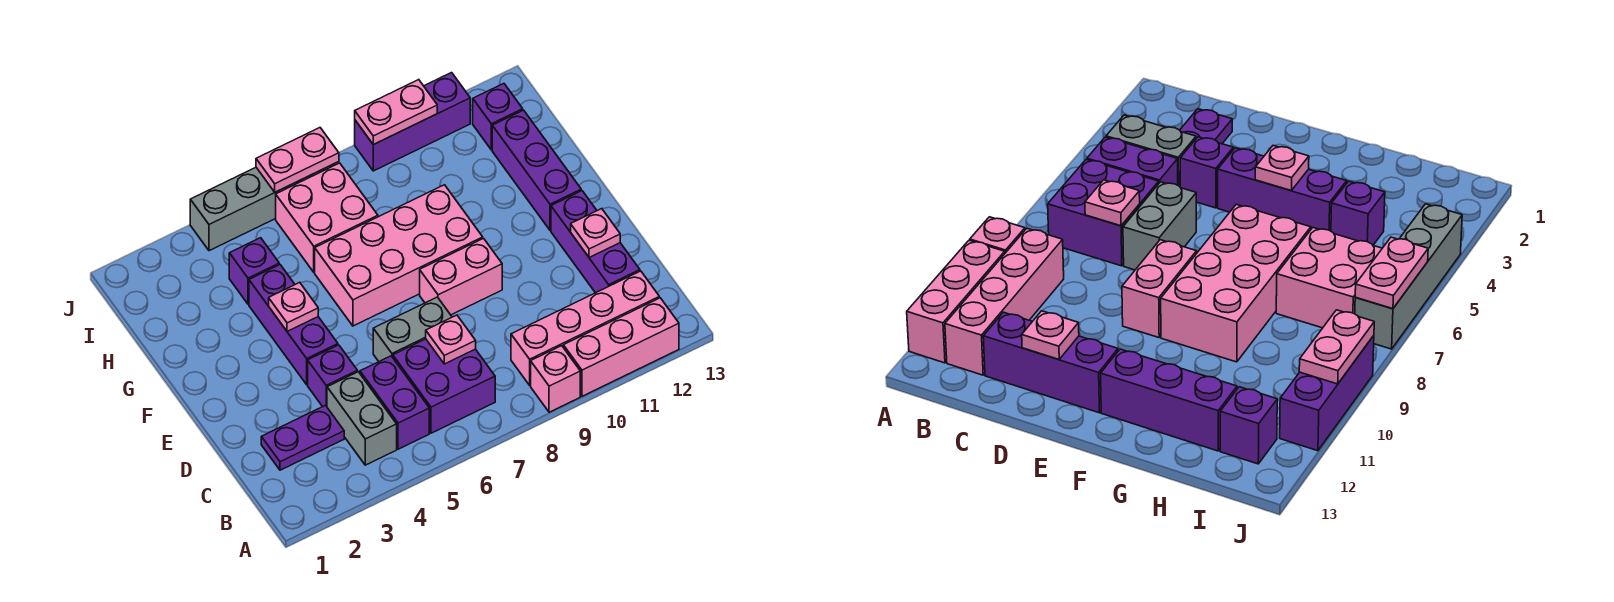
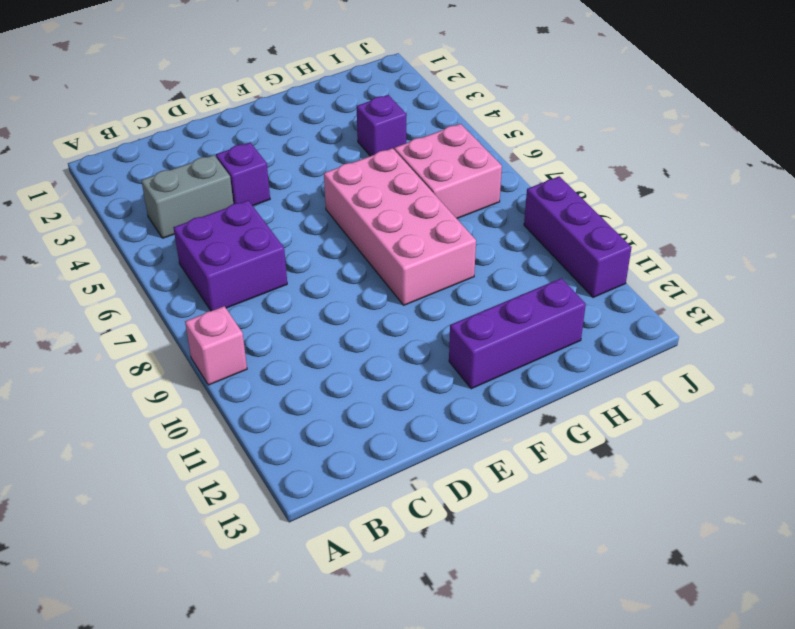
none -> pink brick A10:A12 level 1
none -> purple brick B5:C5 level 1
none -> pink brick B9:B12 level 1

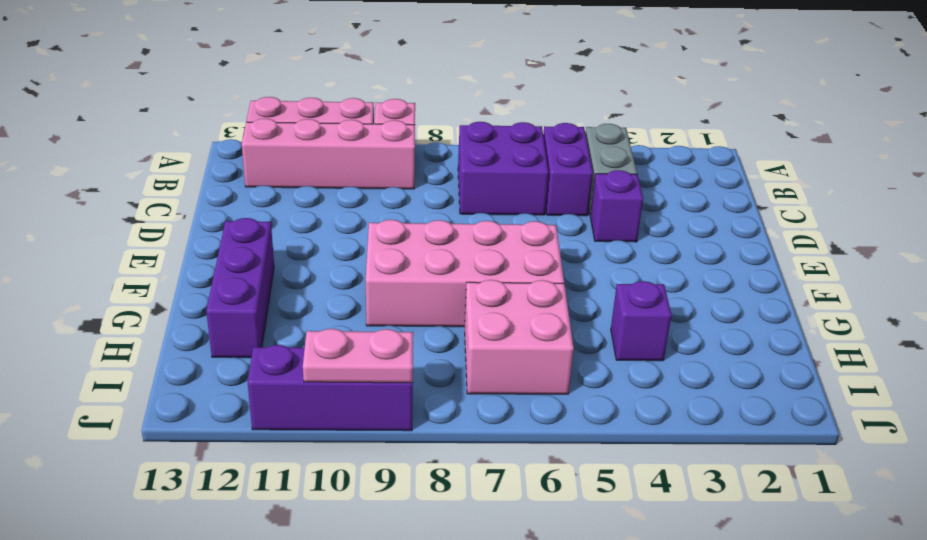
none -> purple plate C2:C3 level 1
none -> purple brick C12:E12 level 1
none -> grey brick D6:D7 level 1

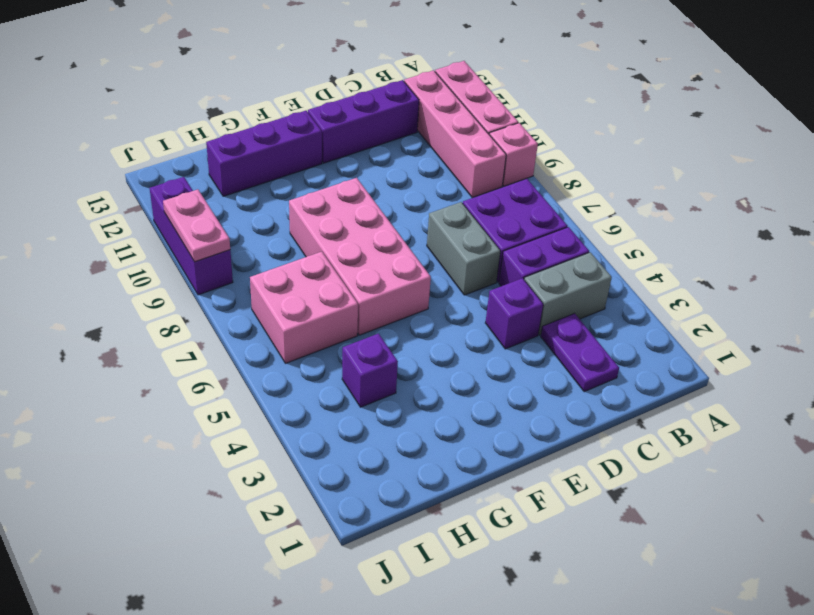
none -> purple brick E4:G4 level 1
none -> pink brick E8:E9 level 1
none -> purple brick I12 level 1

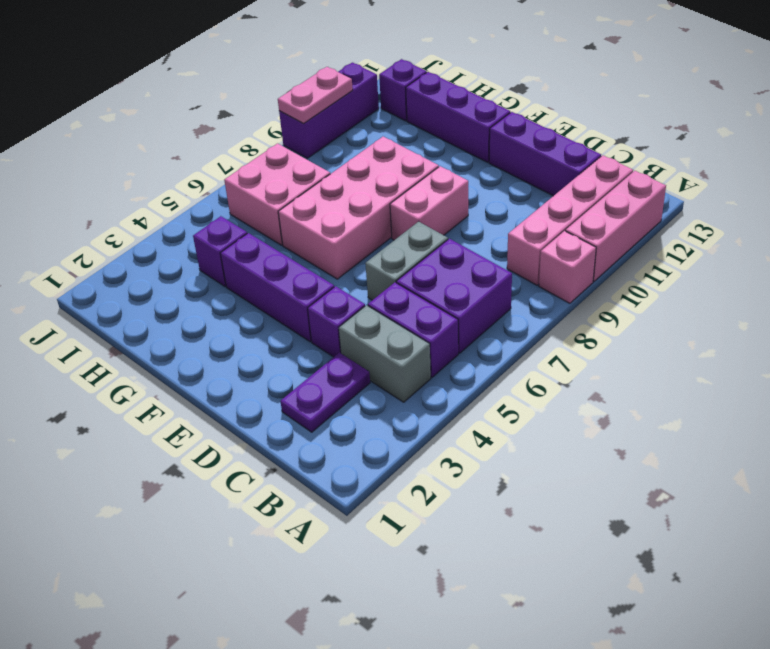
none -> grey brick J4:J7 level 1
none -> pink plate C7 level 2
none -> pink plate D12 level 2

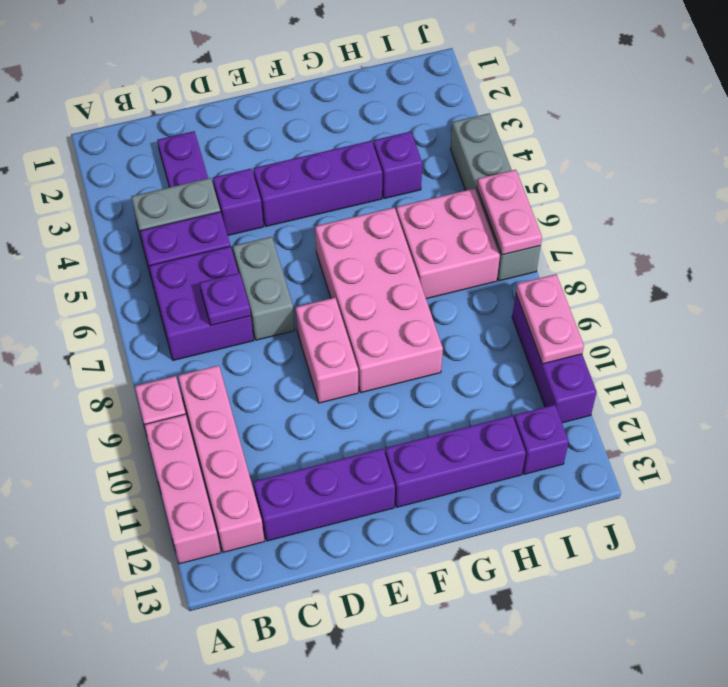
purple plate C7 level 2 -> pink plate C7 level 2
none -> pink plate D12 level 2
none -> pink plate F4 level 2

